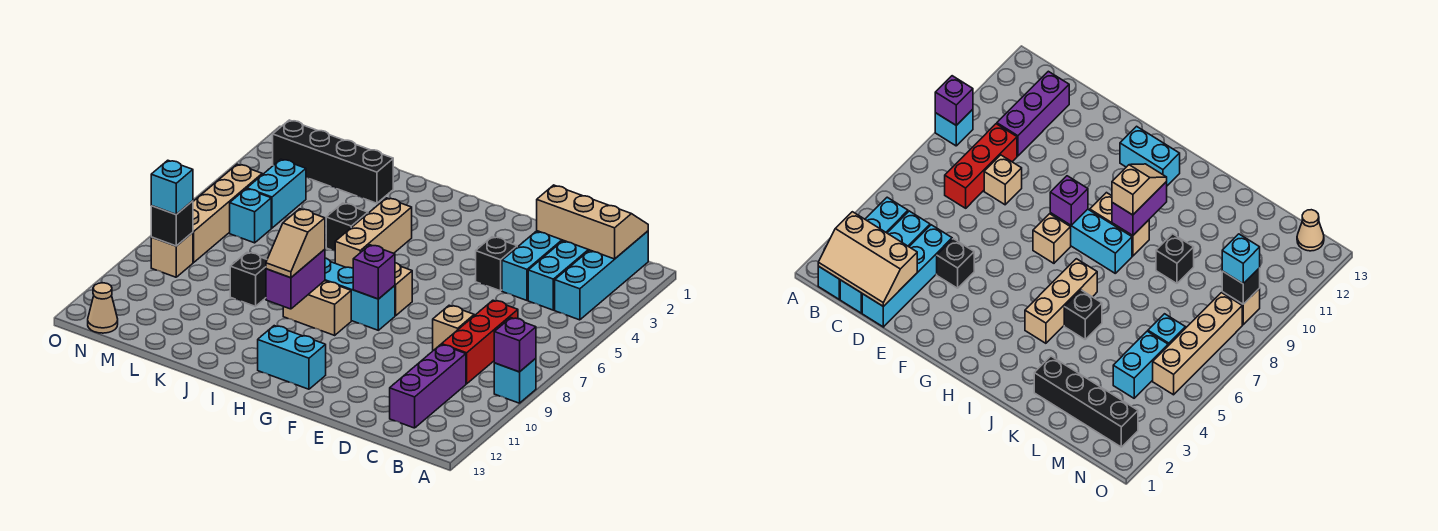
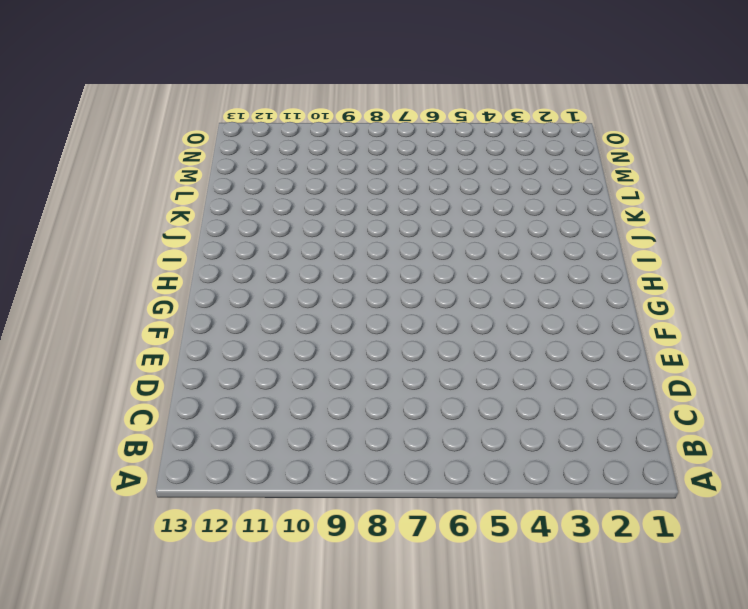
none -> cyan brick A9 level 1
none -> cyan brick B1:B4 level 1
none -> cyan brick C1:C4 level 1

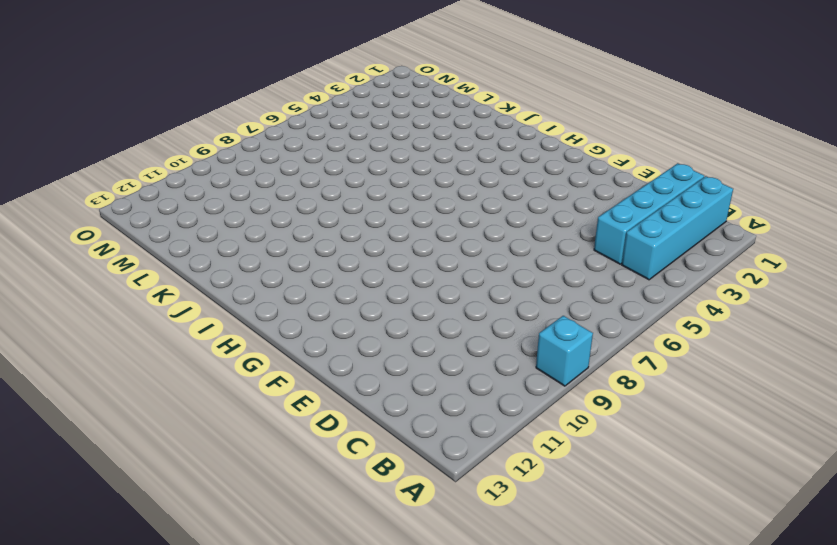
none -> red brick C7:C9 level 1
none -> purple brick C10:C12 level 1
none -> cyan brick D1:D4 level 1

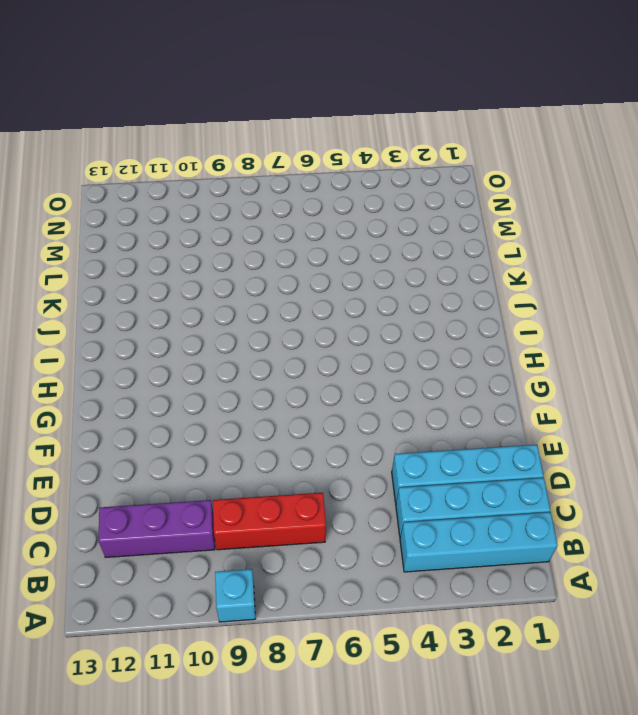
none -> tan brick D8 level 1
none -> black brick E4 level 1
none -> tan brick G7 level 1

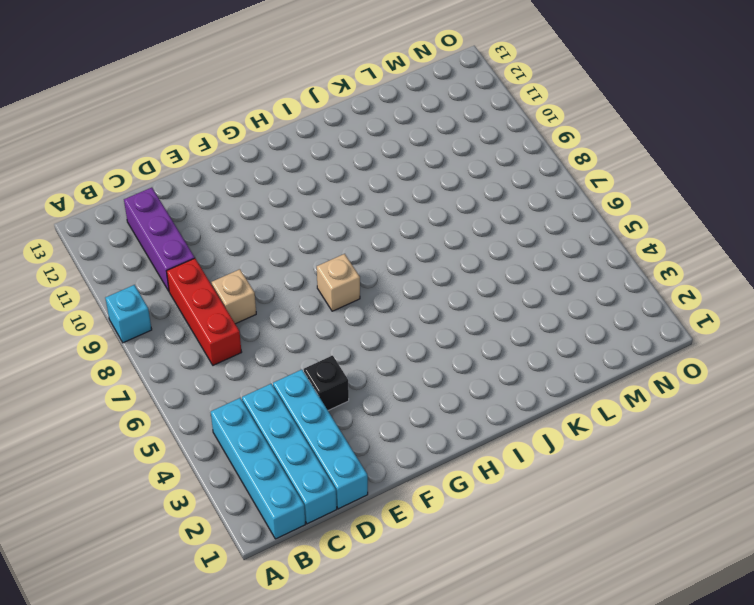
none -> cyan brick G8:I8 level 1
none -> cyan brick G12:H12 level 1
none -> tan brick H9:I9 level 1

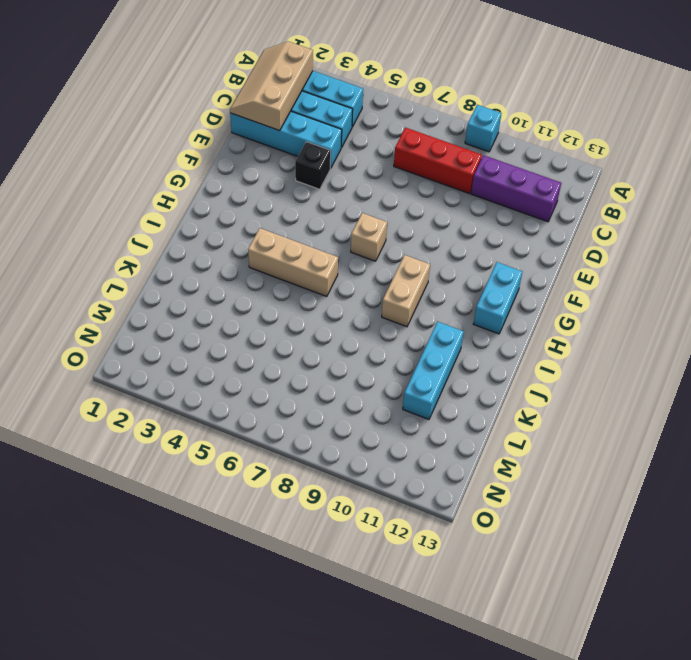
cyan brick J11:L11 level 1 -> cyan brick G8:I8 level 1
none -> tan brick D8 level 1
none -> black brick J5 level 1
none -> black brick K2:N2 level 1

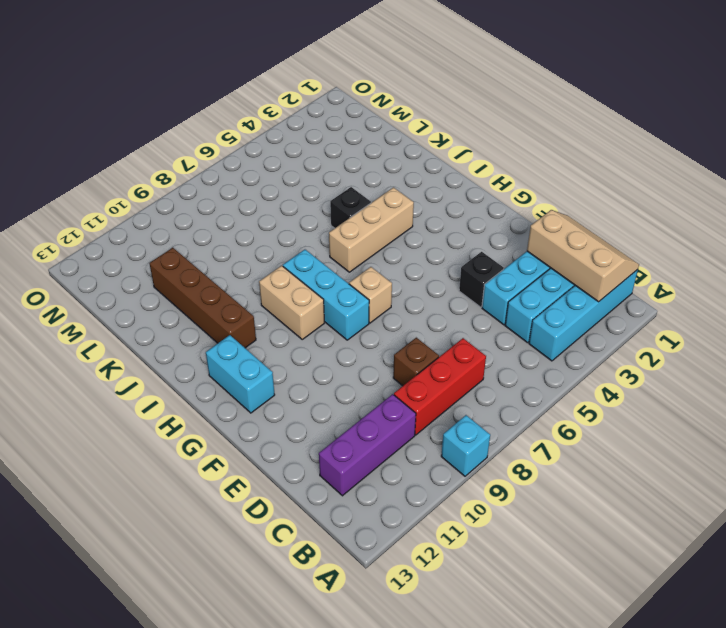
brown brick D8 level 1 -> tan brick D8 level 1
brown brick I11:L11 level 1 -> none
none -> black brick K2:N2 level 1
none -> black brick K9 level 1
none -> cyan brick M4:M5 level 1

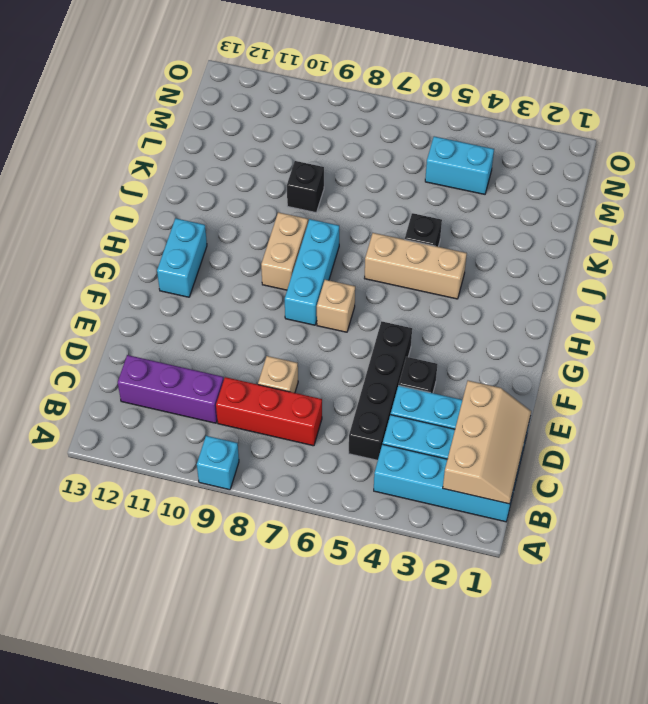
black brick C5:F5 level 1 -> black brick K2:N2 level 1
none -> cyan brick M6 level 1
none -> tan brick N5:N8 level 1
none -> tan brick N9 level 1

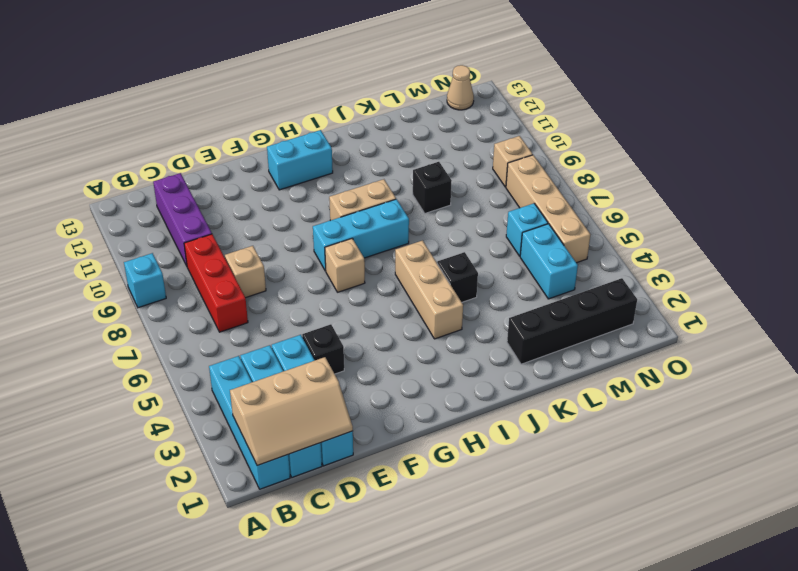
none -> purple brick A9 level 2
none -> purple brick G8 level 2
none -> purple brick I9:I10 level 2

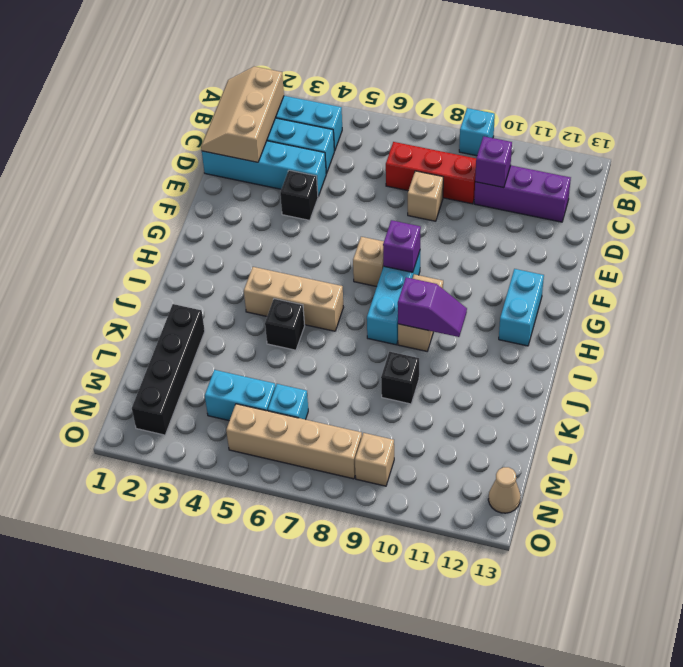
purple brick C10 level 2 -> purple brick A9 level 2
purple slope I9:I10 level 2 top 9 -> purple brick I9:I10 level 2
none -> black brick N9 level 2
none -> tan slope I9:I10 level 3 top 9
none -> cyan brick N9 level 3

